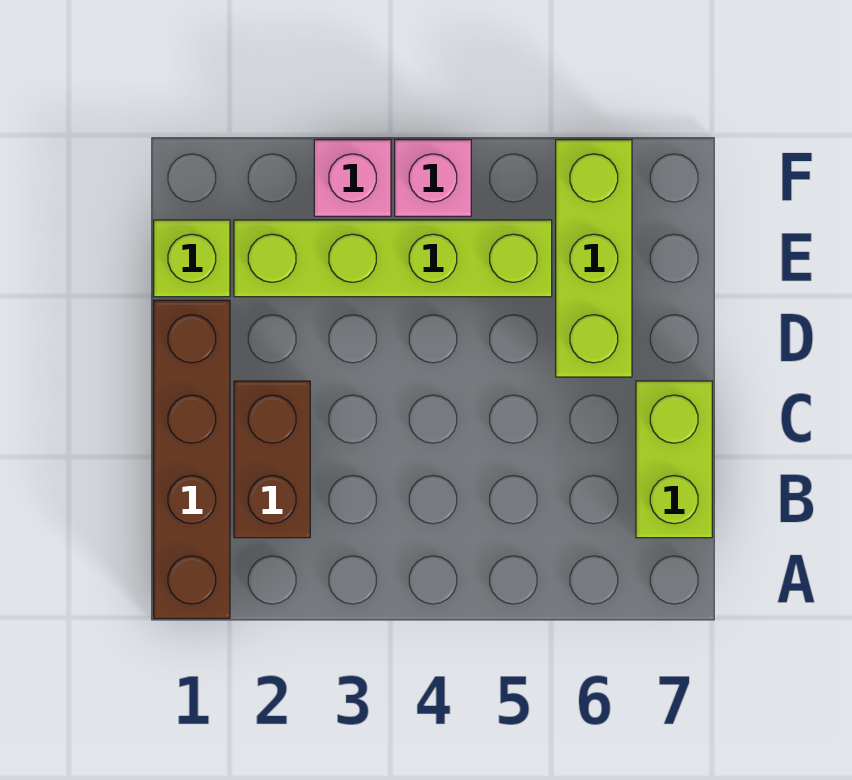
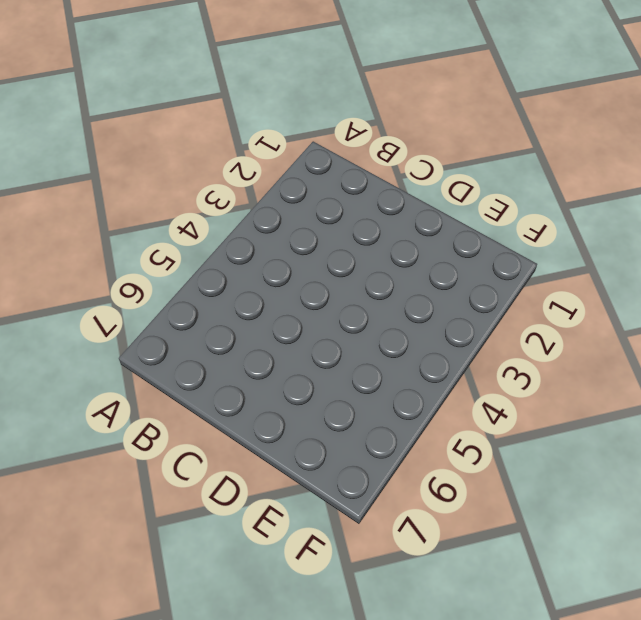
none -> brown brick A1:D1 level 1
none -> brown brick B2:C2 level 1

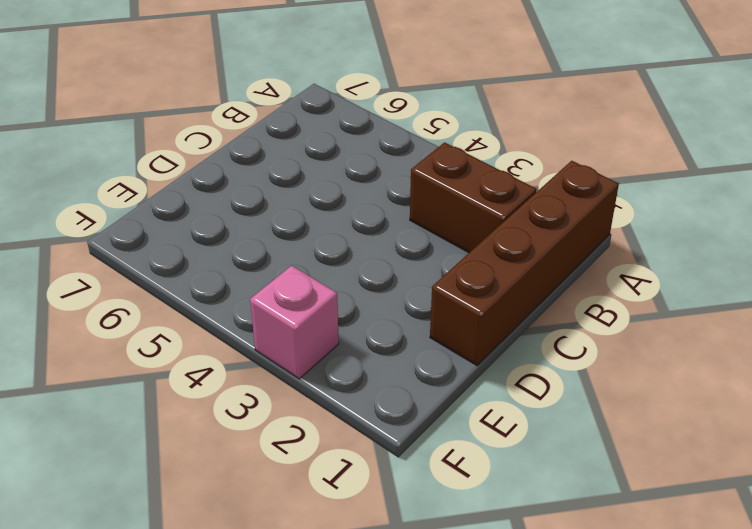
brown brick B2:B3 level 1 -> brown brick B2:C2 level 1
none -> lime brick B7:C7 level 1
none -> lime brick D6:F6 level 1

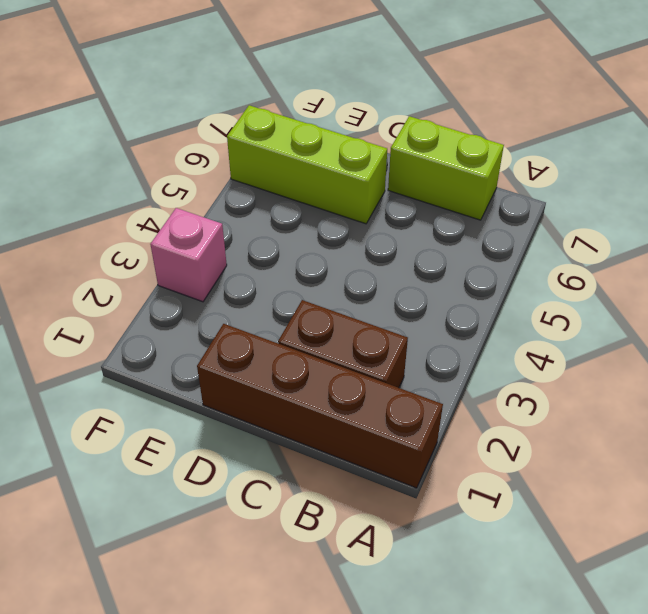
none -> lime brick E1 level 1
none -> lime brick E2:E5 level 1

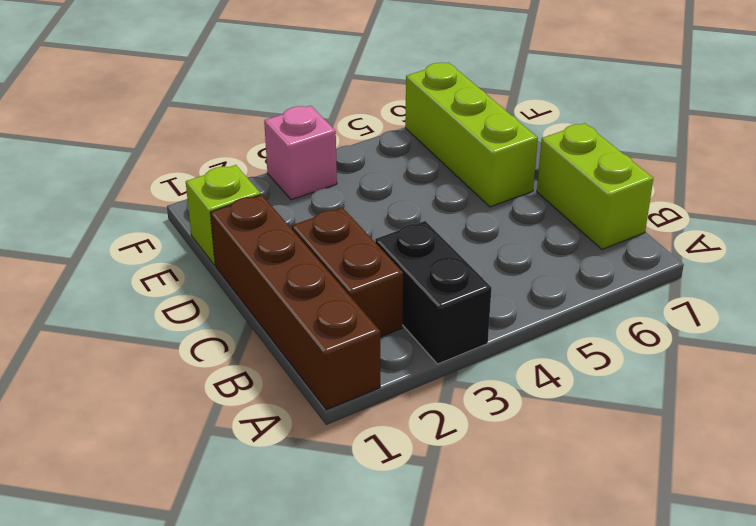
black brick A3:B3 level 1 -> none
none -> lime brick E2:E5 level 1
none -> pink brick F4 level 1

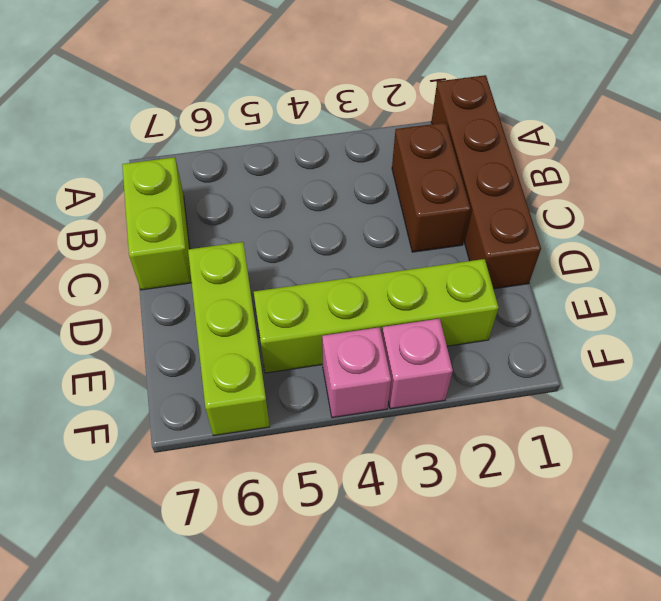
none -> lime brick E1 level 1

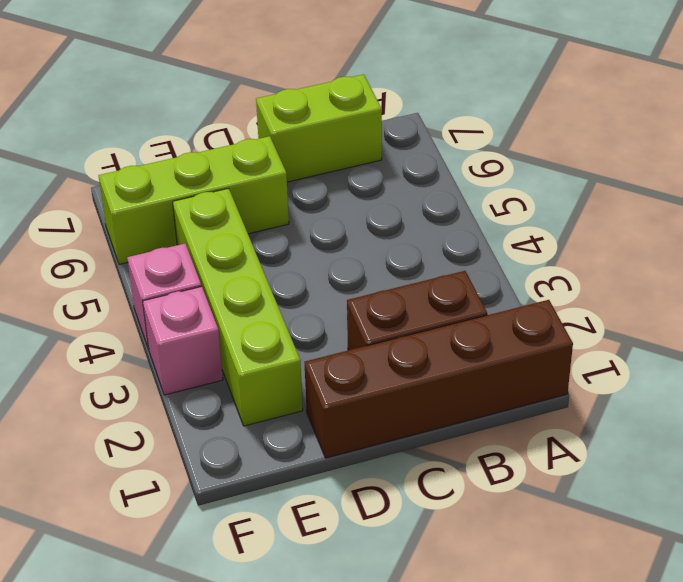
none -> lime brick E1 level 1

